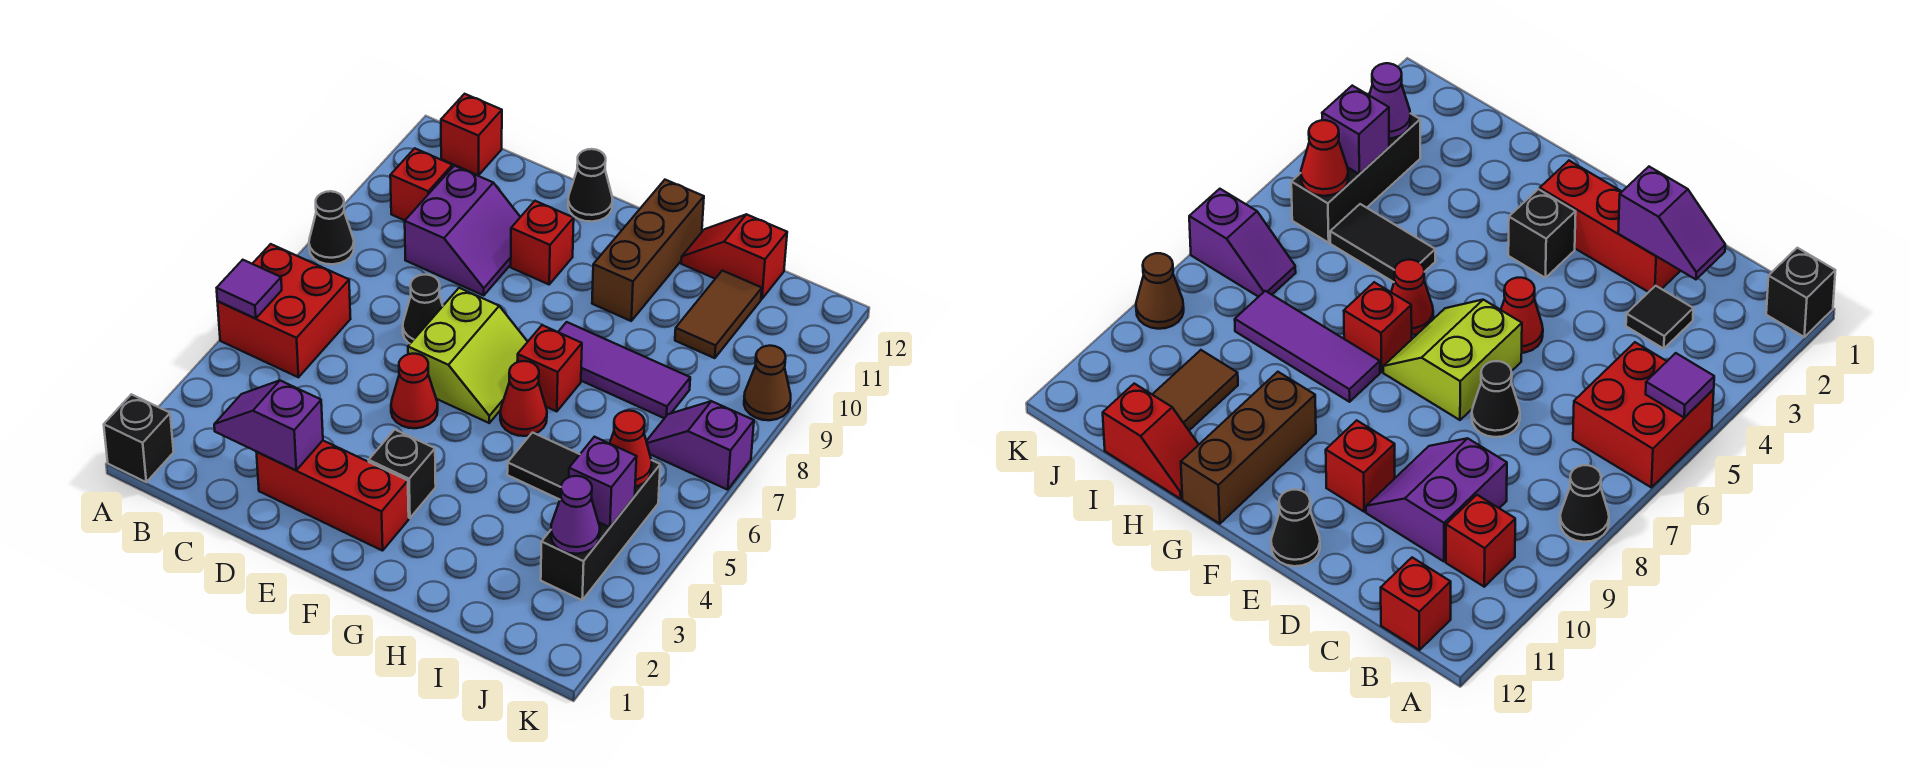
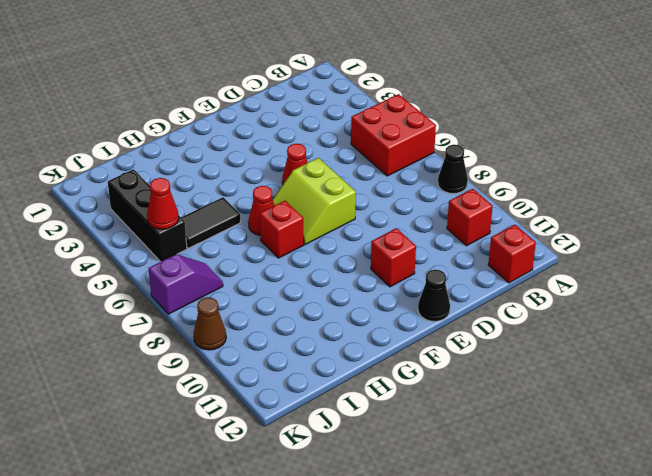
none -> black brick A1 level 1
none -> black tile C3 level 1
none -> purple slope C9:D10 level 1 top C

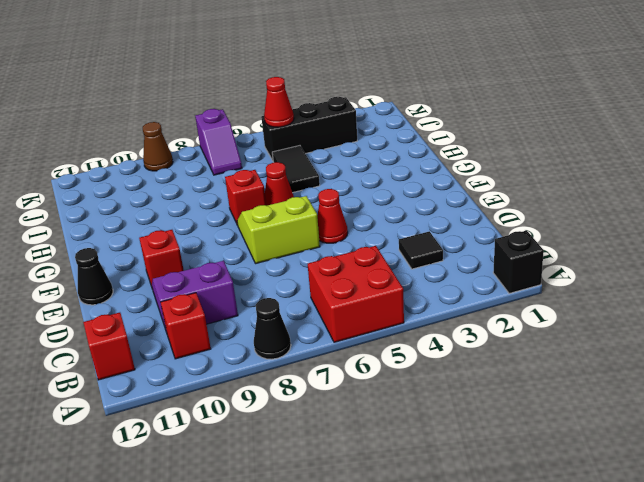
none -> red brick D2:F2 level 1
none -> black cone D7 level 1
none -> black brick F3 level 1

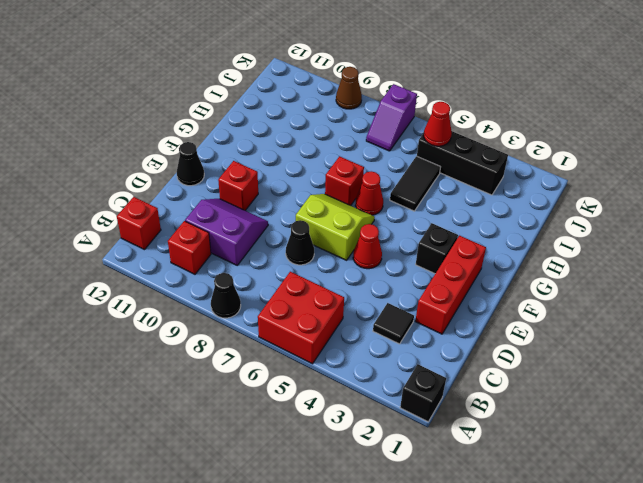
none -> purple tile G8:I8 level 1
none -> brown brick G10:G12 level 1
none -> red slope H12:I12 level 1 top I

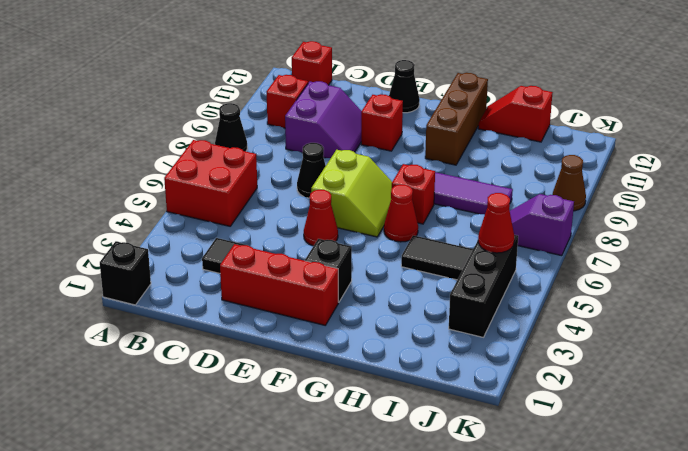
none -> brown tile I10:I11 level 1
none -> purple tile A5 level 2
none -> purple slope C2:D2 level 2 top D

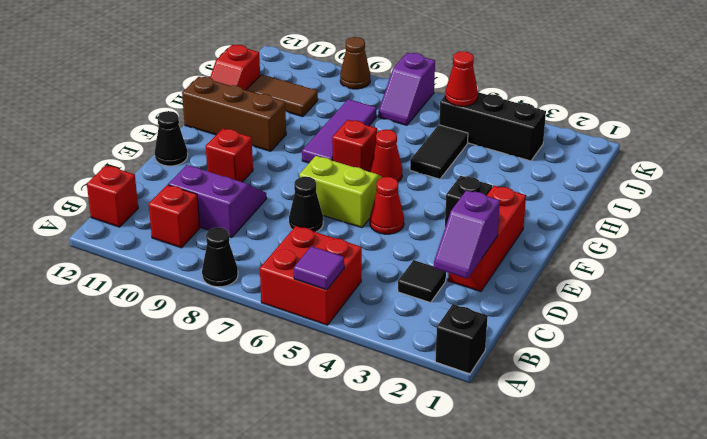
none -> purple cone J3 level 2
none -> purple brick J4 level 2

